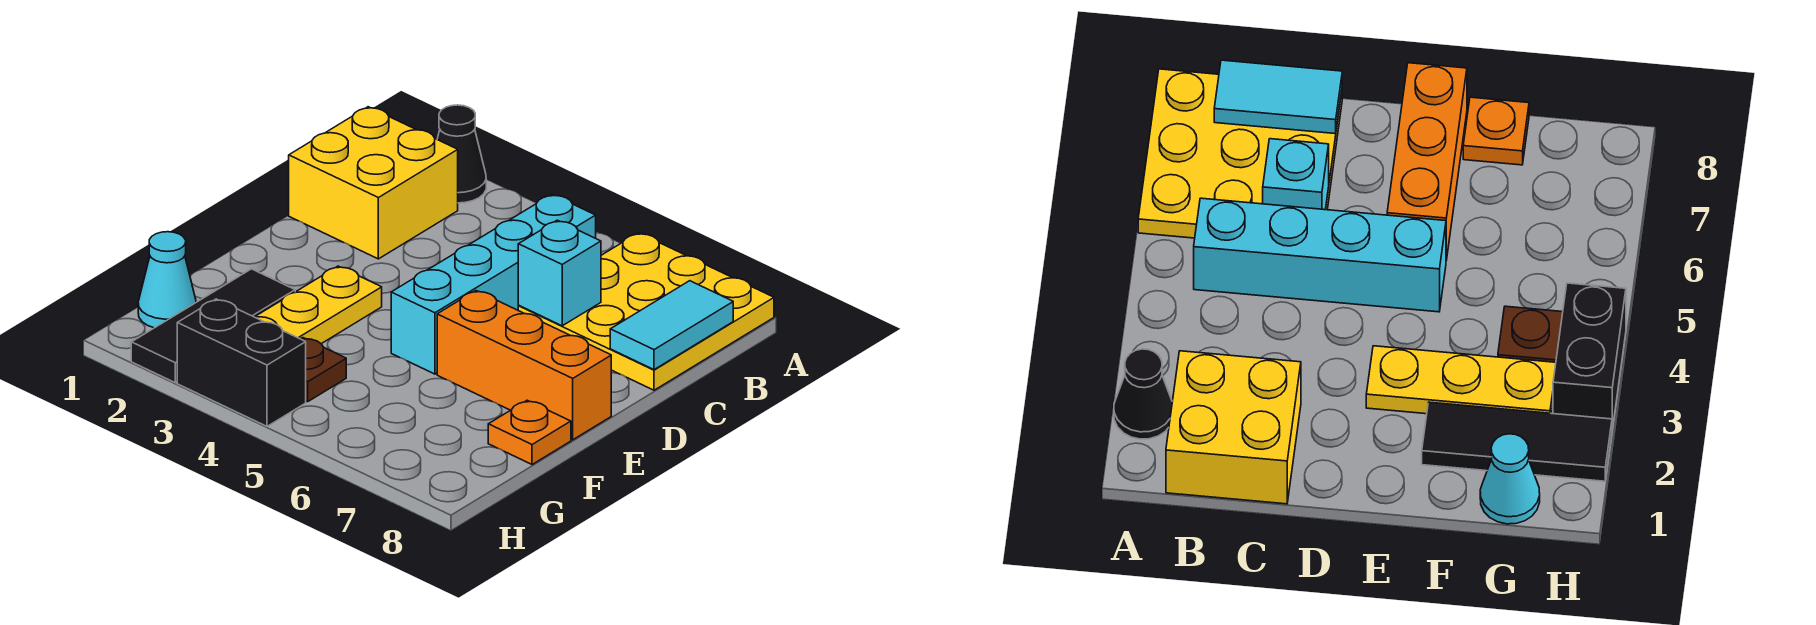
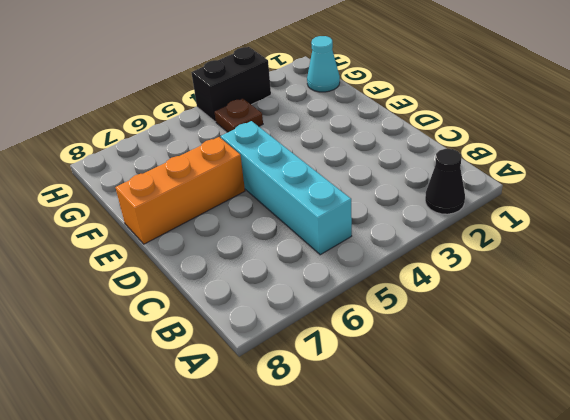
none -> yellow plate A6:C8 level 1
none -> yellow brick B1:C2 level 1
none -> yellow plate E3:G3 level 1

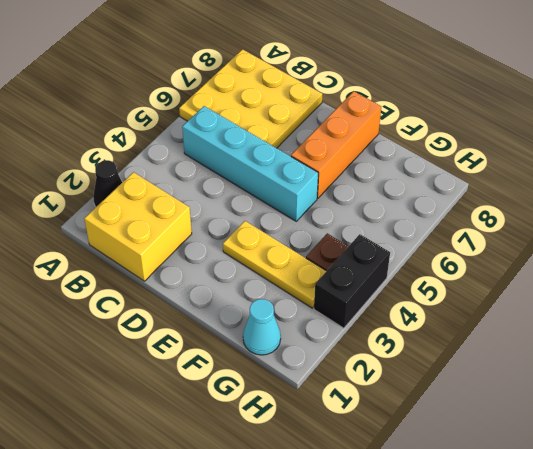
none -> black tile F2:H2 level 1
none -> orange plate F8 level 1
none -> cyan tile B8:C8 level 2

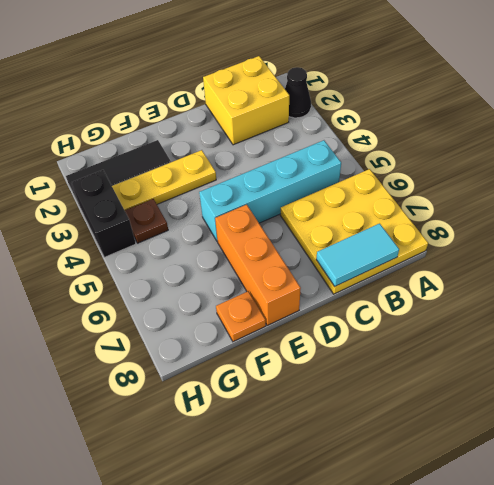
none -> cyan cone G1 level 1
none -> cyan brick C6 level 2

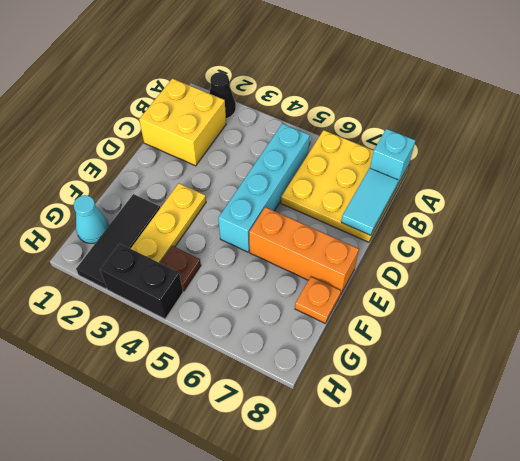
cyan brick A8 level 2 -> cyan brick C6 level 2

